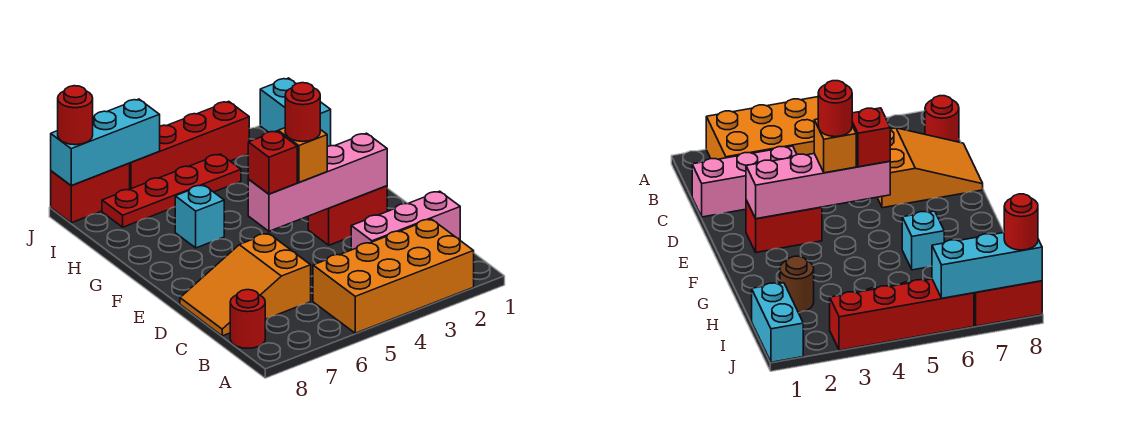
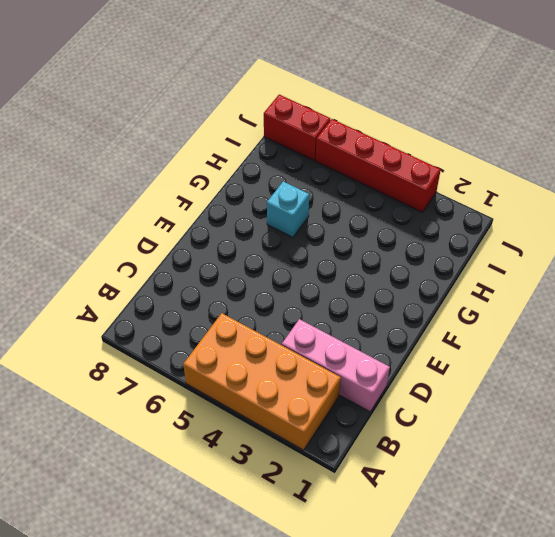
none -> red round brick B8 level 1
none -> orange slope C6:D8 level 1 top 6
none -> red brick E2:E3 level 1

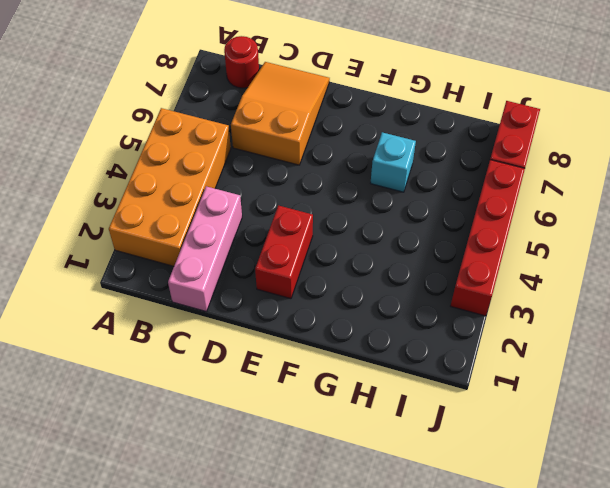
none -> brown round brick H2 level 1
none -> cyan brick I1:J1 level 1
none -> red plate I4:I7 level 1

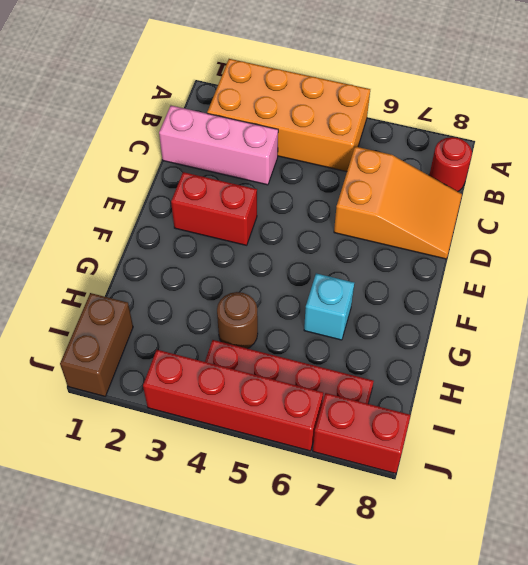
brown round brick H4 level 1 -> brown round brick H2 level 1
brown brick I1:J1 level 1 -> cyan brick I1:J1 level 1
none -> pink brick E2:E5 level 2
none -> cyan brick J6:J8 level 2
none -> orange brick E4 level 3

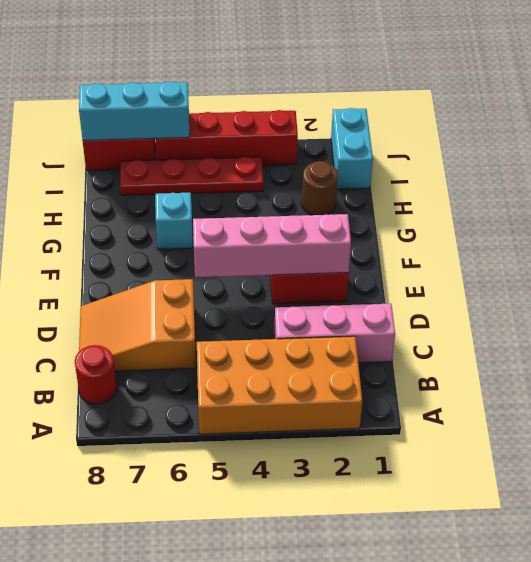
none -> orange brick E4 level 3
none -> red brick E5 level 3
none -> red round brick J8 level 3

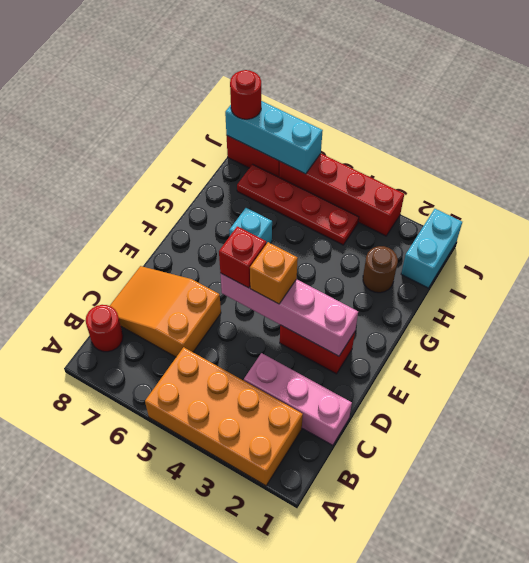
none -> red round brick E4 level 4

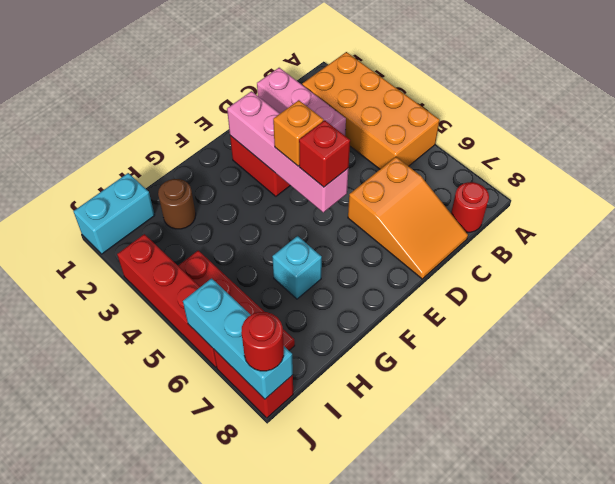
none -> red round brick E4 level 4

